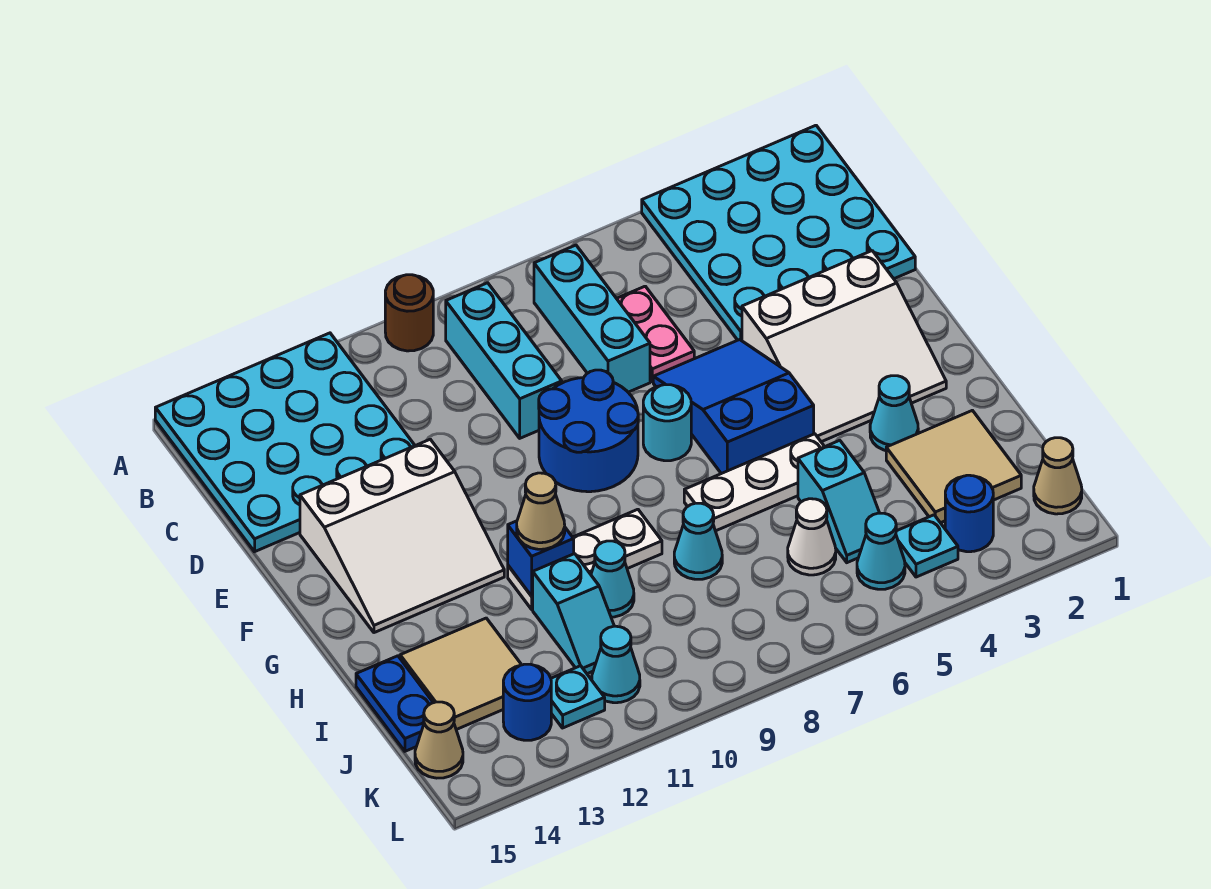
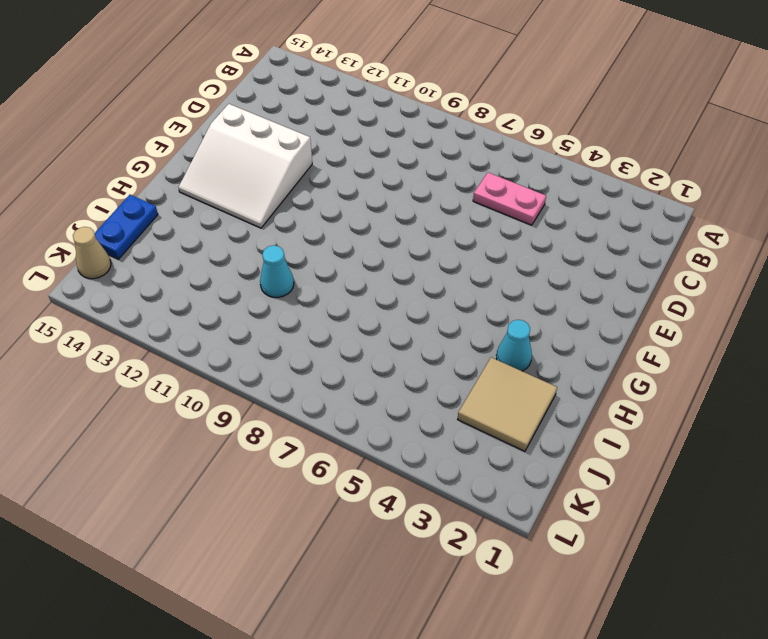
pink plate C5:C6 level 1 -> pink plate C6:D6 level 1
none -> cyan plate A1:D4 level 1
none -> brown round brick A10 level 1
none -> cyan plate A12:D15 level 1
none -> cyan brick B7:D7 level 1

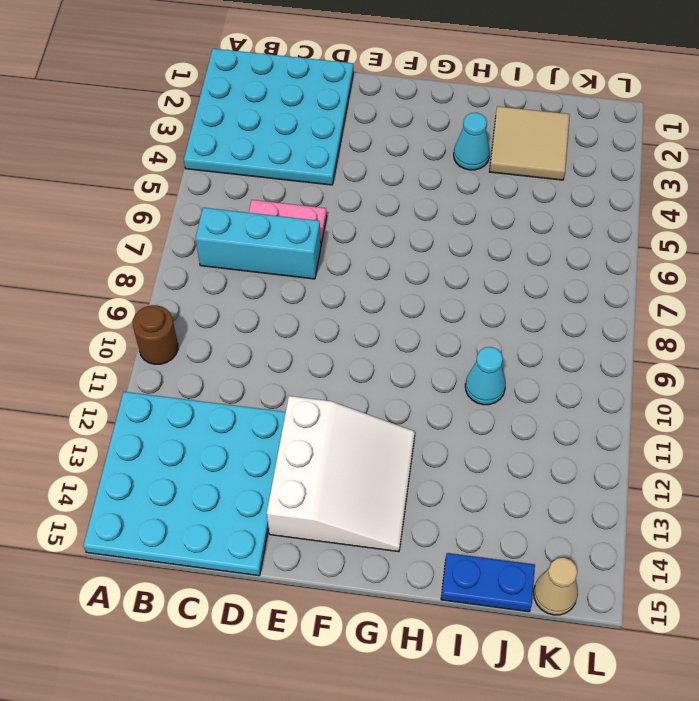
none -> cyan brick B9:D9 level 1
none -> white slope E2:G4 level 1 top E
none -> blue slope E5:G6 level 1 top G
none -> blue round brick E8:F9 level 1

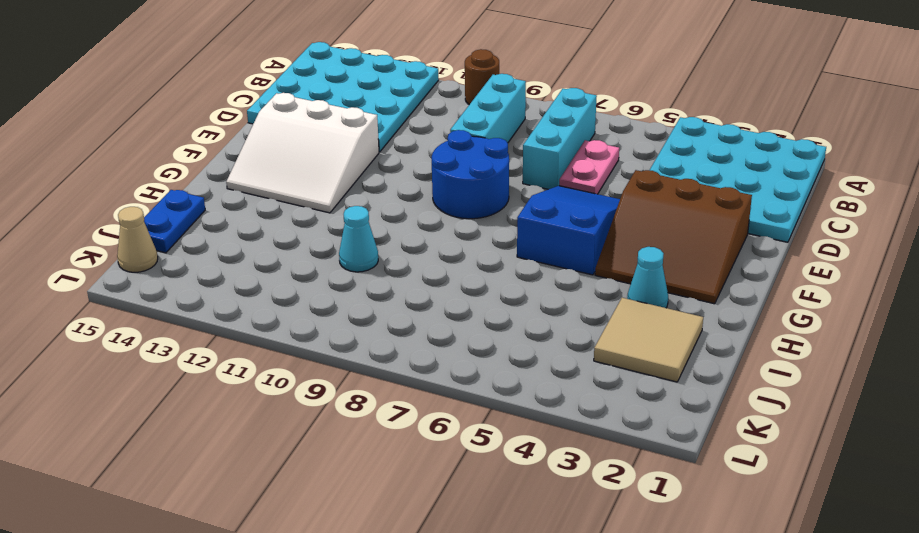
brown slope E2:G4 level 1 top E -> white slope E2:G4 level 1 top E
none -> cyan round brick F7 level 1
none -> white plate H5:H7 level 1
none -> white plate H9:H11 level 1
none -> cyan slope I5:J5 level 1 top I

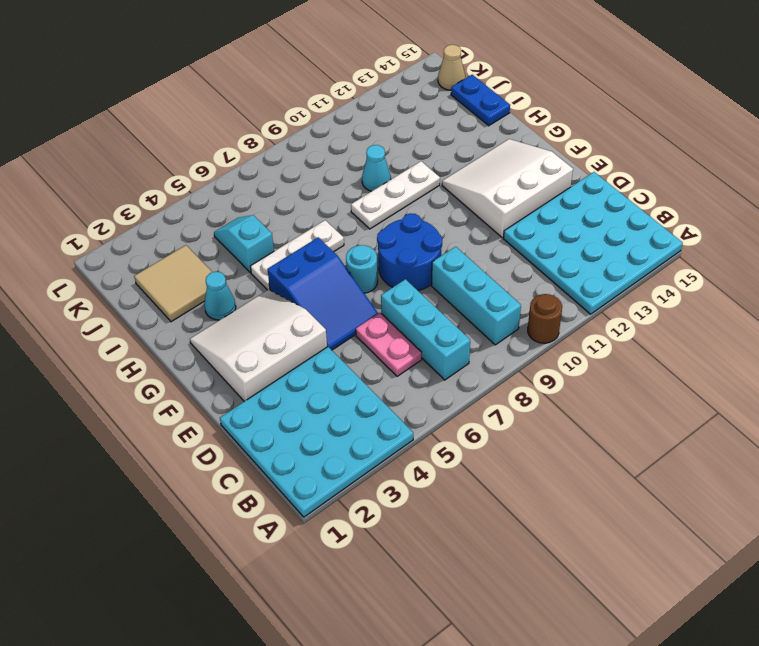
none -> cyan cone I8 level 1
none -> cyan slope I11:J11 level 1 top I
none -> tan tile I13:J14 level 1
none -> white cone J6 level 1

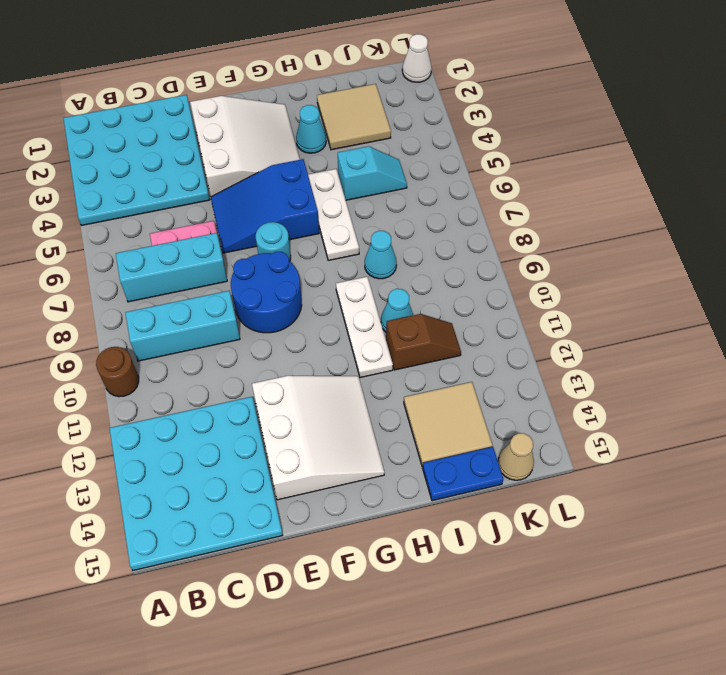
brown slope I11:J11 level 1 top I -> cyan slope I11:J11 level 1 top I
white cone L1 level 1 -> white cone J6 level 1
none -> tan cone K1 level 1
none -> blue round brick K3 level 1
none -> cyan plate K4 level 1
none -> cyan cone K5 level 1

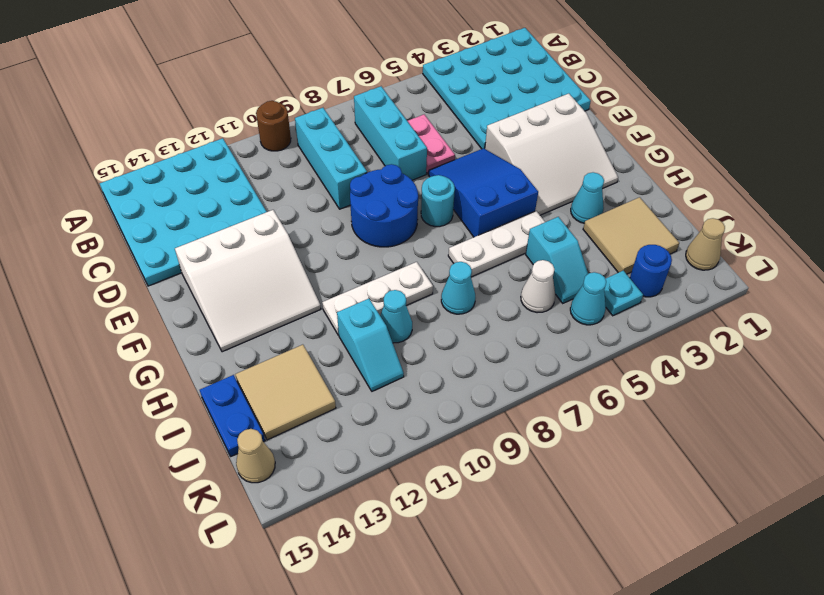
none -> cyan cone K11 level 1
none -> cyan plate K12 level 1
none -> blue round brick K13 level 1
none -> blue brick H11 level 2

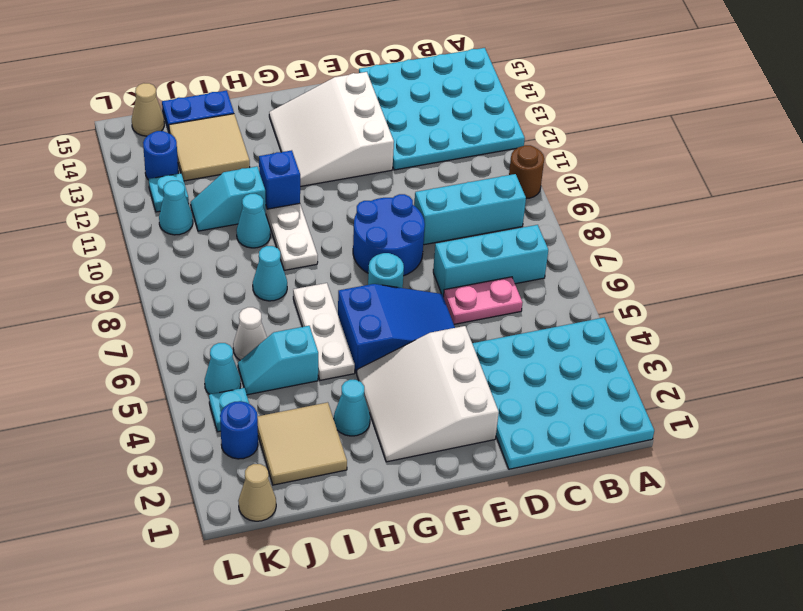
none -> tan cone H11 level 3

